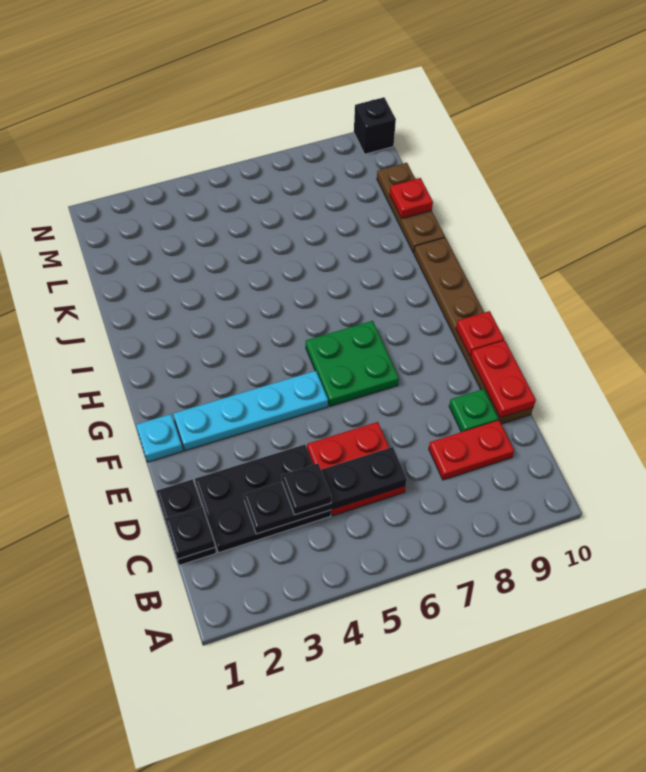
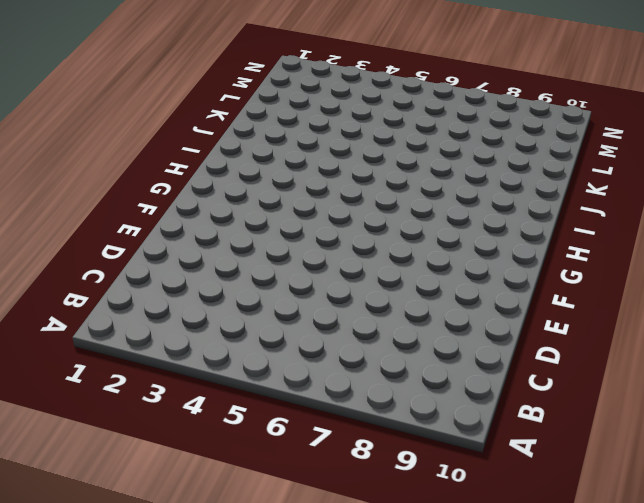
none -> black plate C1:D1 level 1
none -> black plate C2:D4 level 1
none -> red plate C5:D6 level 1

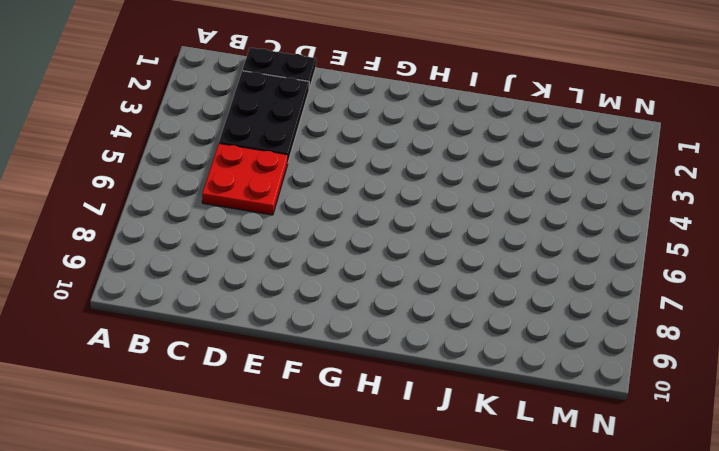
none -> red plate C8:C9 level 1
none -> green plate D9 level 1
none -> brown plate D10:I10 level 1

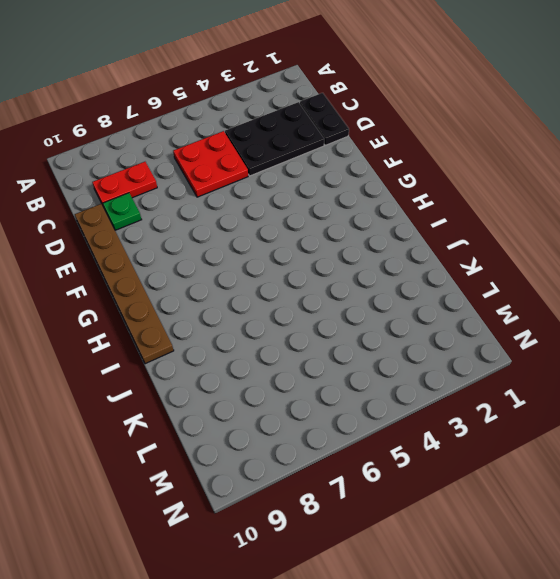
none -> cyan plate F1 level 1
none -> cyan plate F2:F5 level 1
none -> green plate F6:G7 level 1

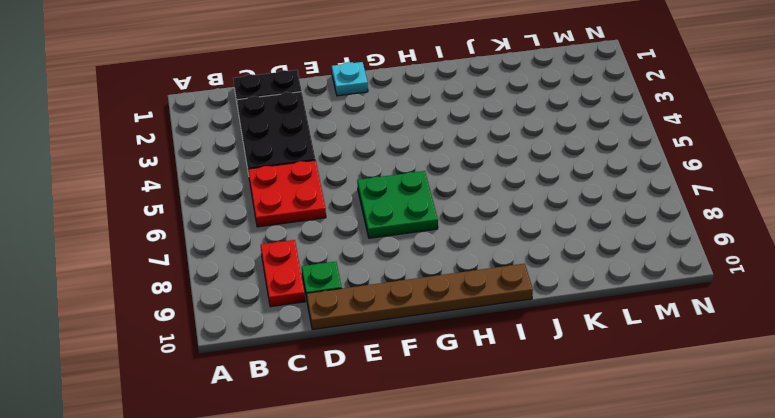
none -> cyan plate F2:F5 level 1
none -> brown plate J10:L10 level 1
none -> black brick N10 level 1

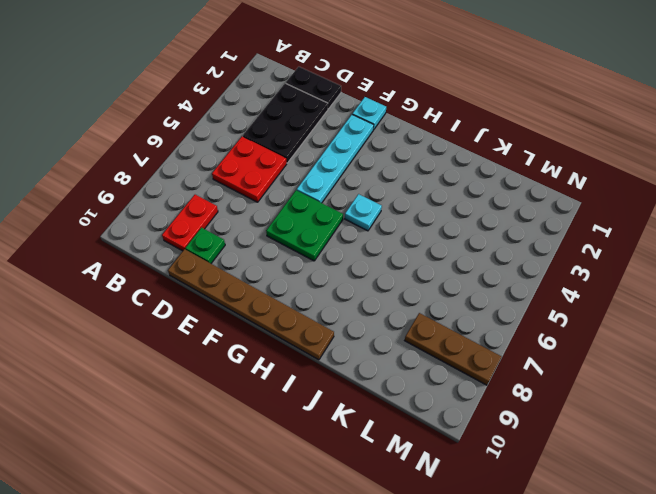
cyan plate H5 level 1 -> none
brown plate L8:N8 level 1 -> brown plate J10:L10 level 1
none -> black brick N10 level 1
none -> black plate C1 level 2
none -> black plate C3:C6 level 2

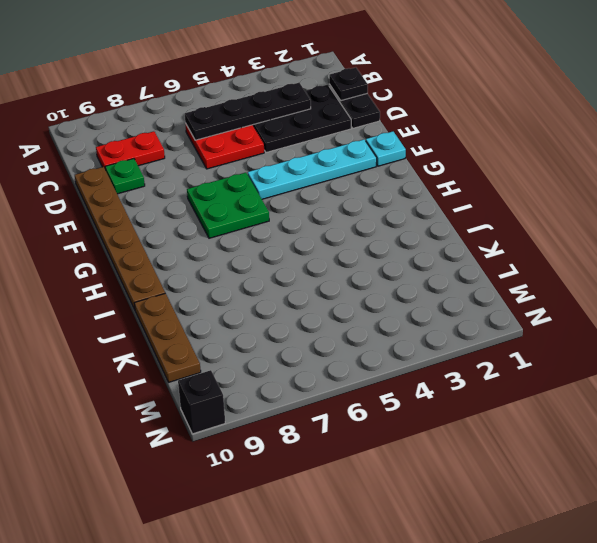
none -> red plate D10:E10 level 2
none -> red plate F10 level 2
none -> red plate K10 level 2

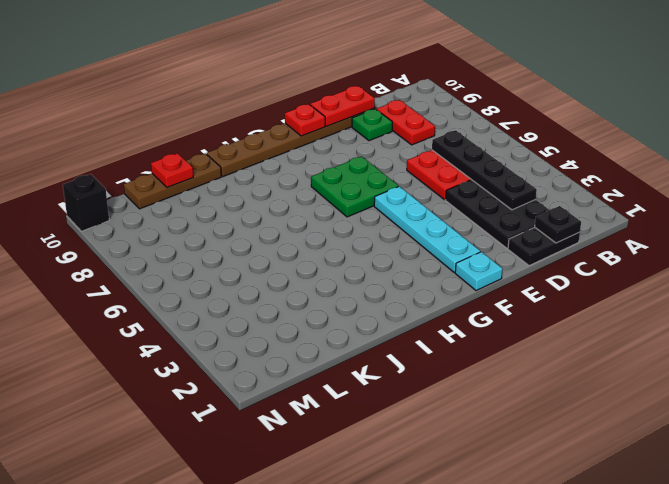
none -> black plate C4 level 3

